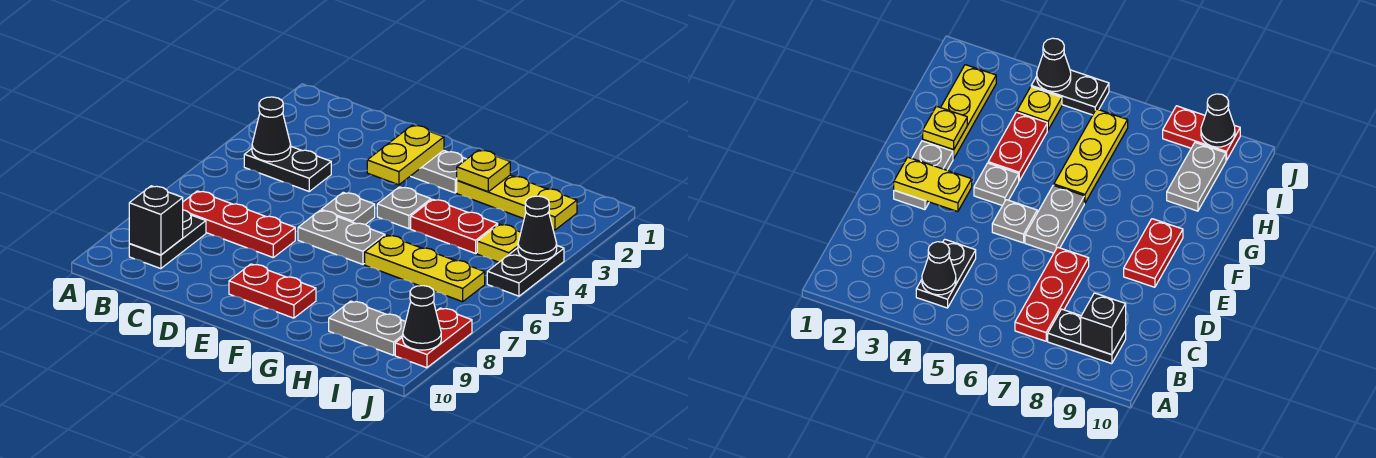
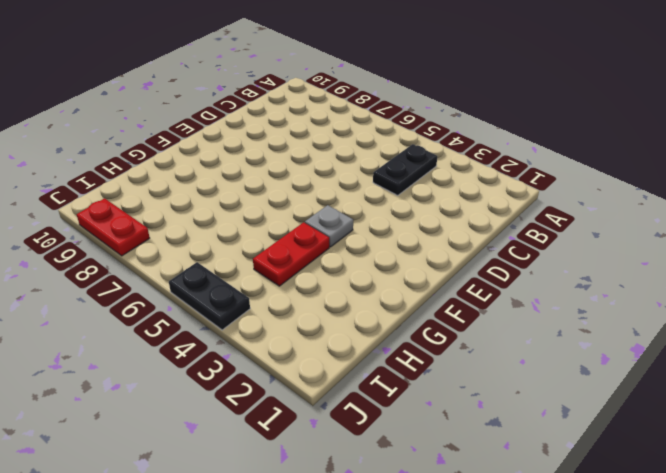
none -> red plate B7:D7 level 1
none -> black plate B8:B9 level 1
none -> grey plate E2:F2 level 1

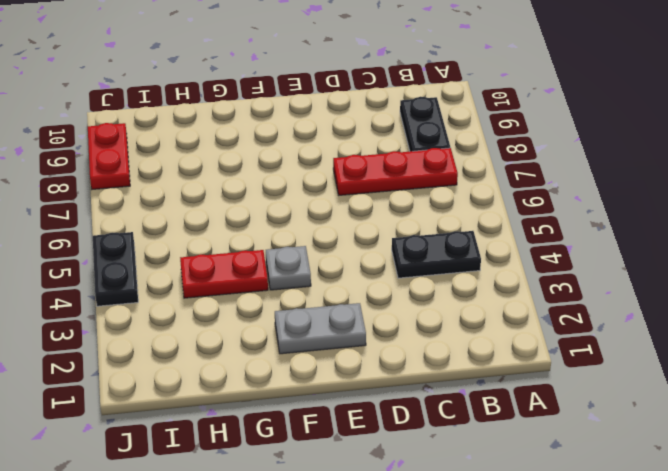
none -> grey plate E5 level 1
none -> grey plate E6:F6 level 1
none -> red plate E9:F9 level 1

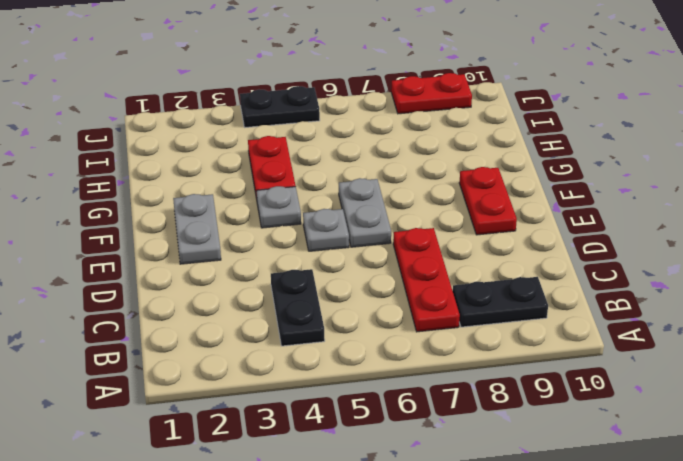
none -> yellow plate G2:I2 level 1
none -> yellow plate G6:I6 level 1
none -> grey plate H9:I9 level 1

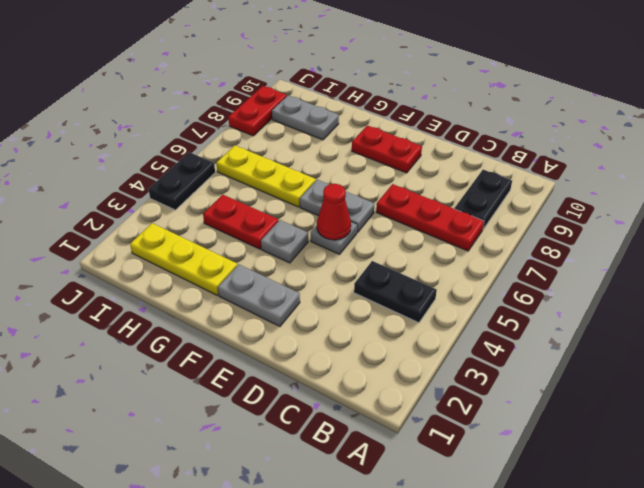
red cone E5 level 2 -> none
none -> yellow plate I4 level 1
none -> black cone B4 level 2
none -> black brick B9 level 2

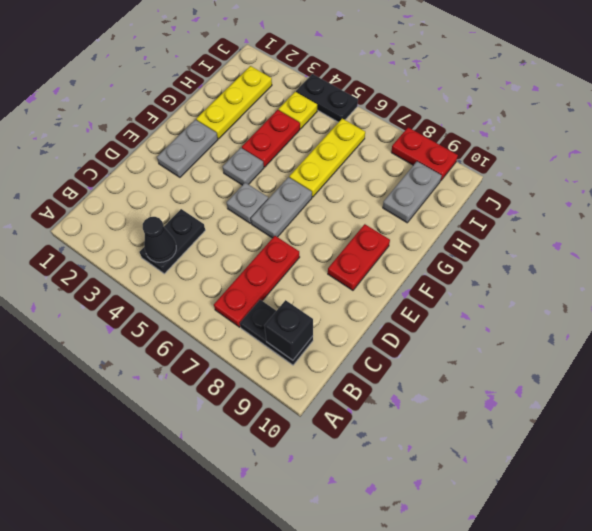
none -> yellow plate E2:E3 level 2
none -> yellow plate G2 level 2
none -> black cone J4 level 2

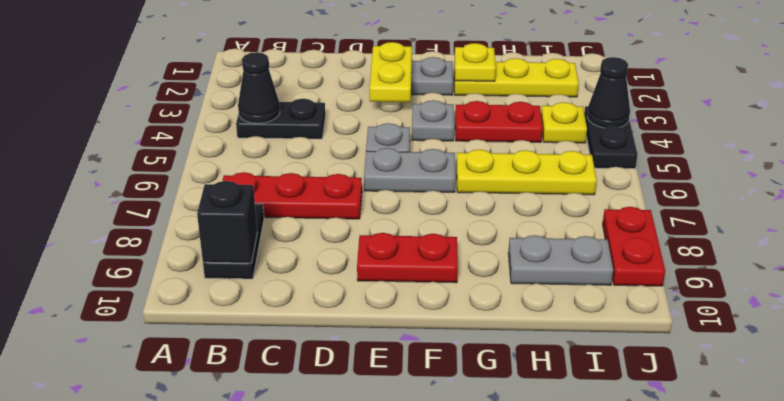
none -> black cone J9 level 2

